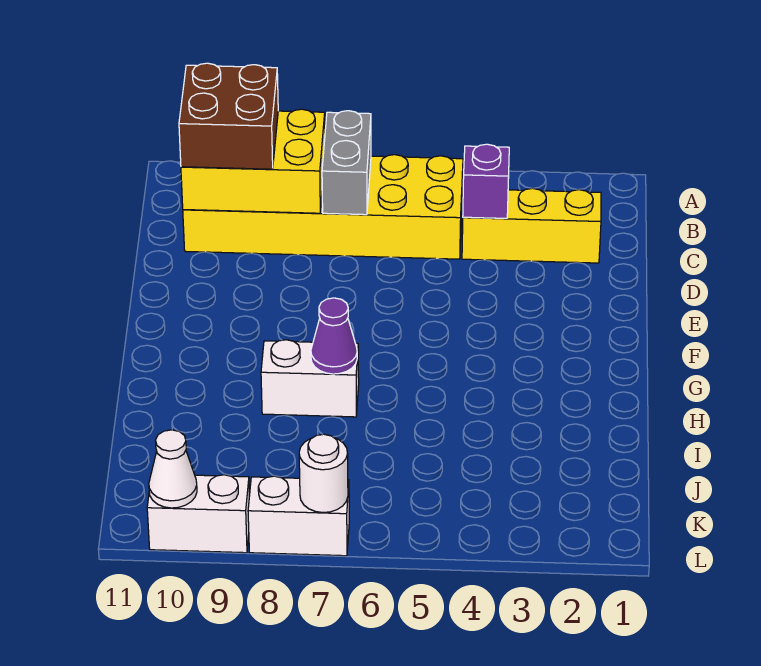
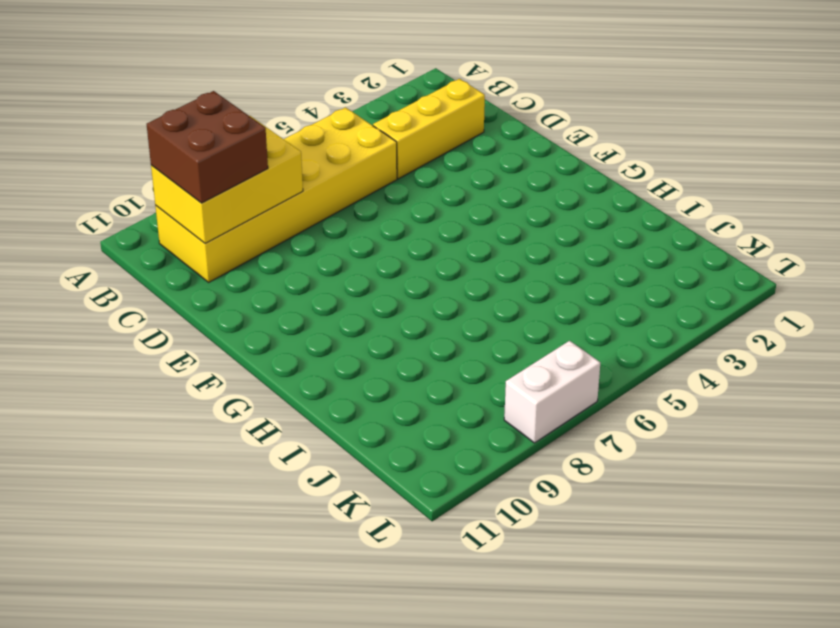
none -> white brick H7:H8 level 1
none -> white brick L9:L10 level 1
none -> grey brick B7:C7 level 2

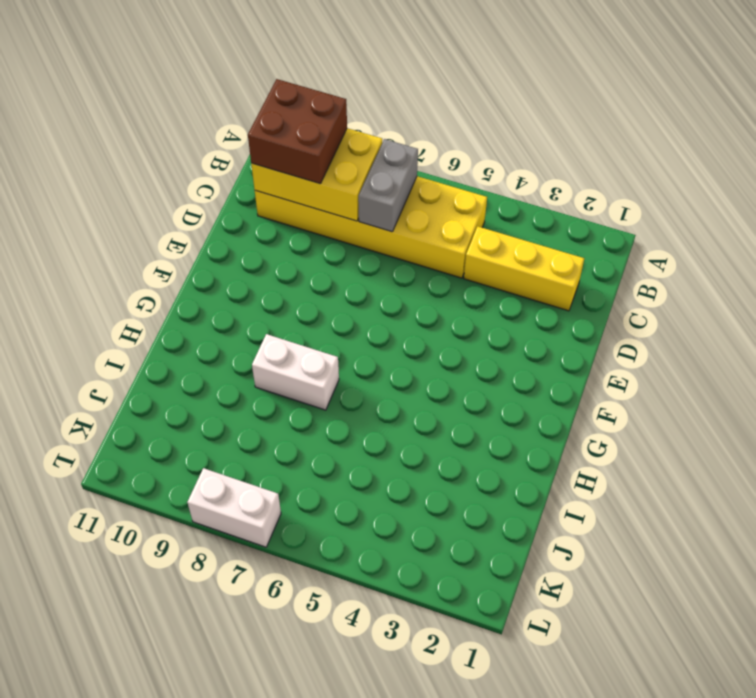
none -> white brick L9:L10 level 1
none -> purple brick C4 level 2
none -> purple cone H7 level 2

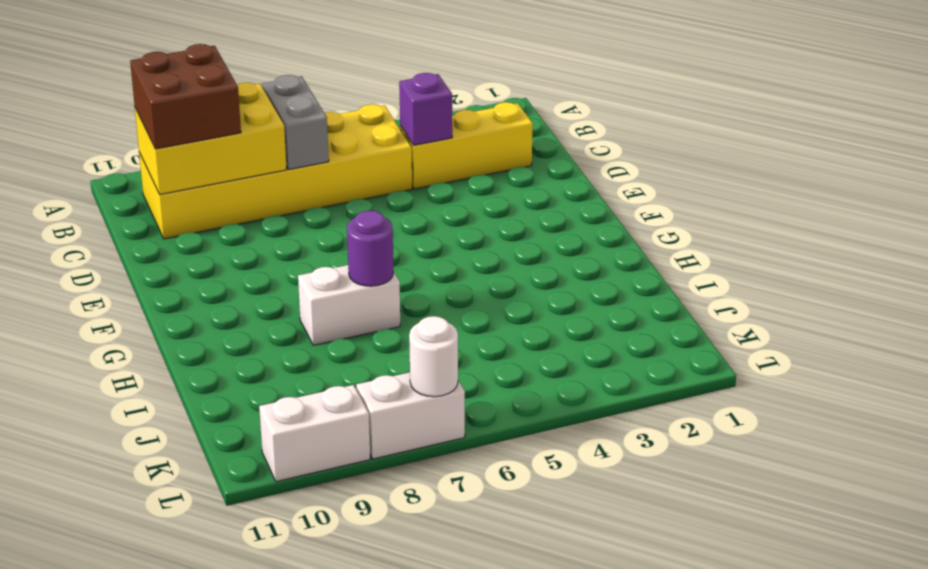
purple round brick H7 level 2 -> purple cone H7 level 2
none -> white cone L10 level 2

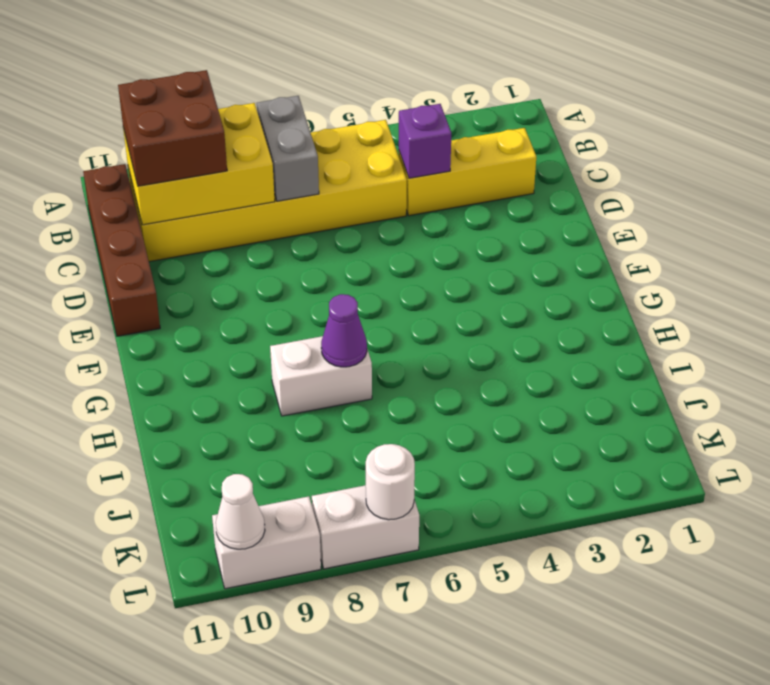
brown brick B11:E11 level 1 -> none

